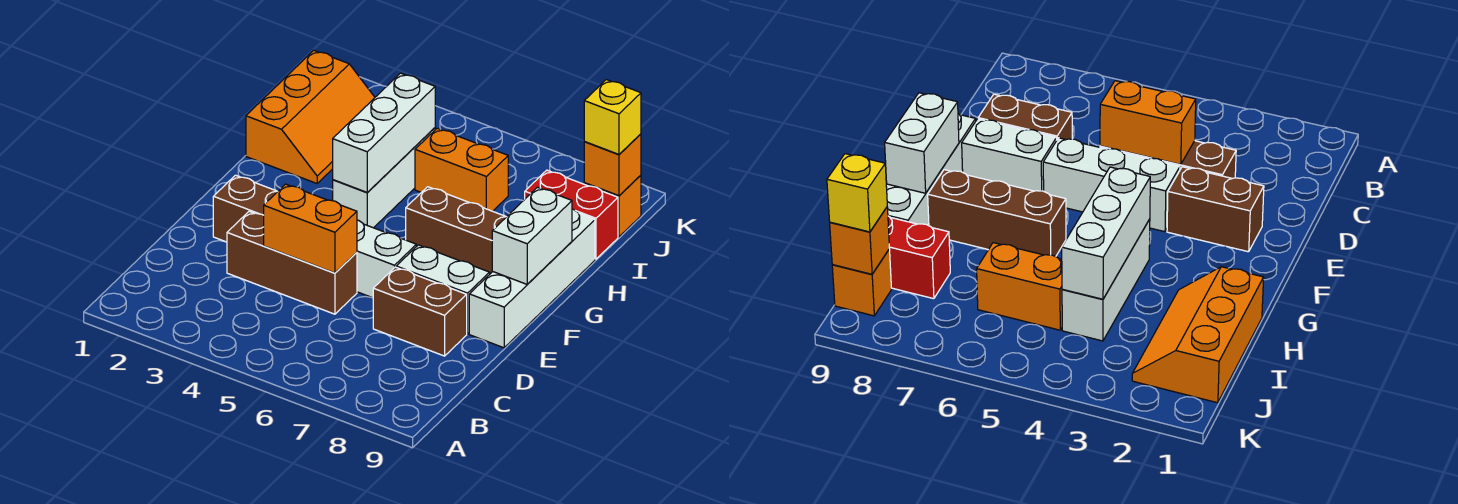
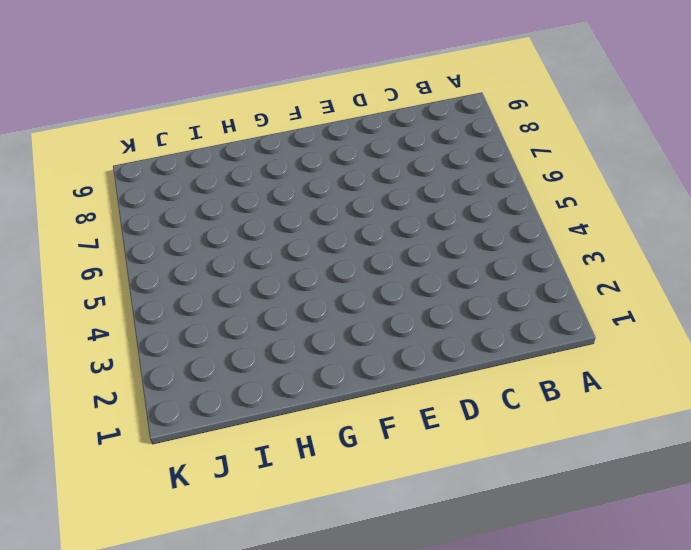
none -> brown brick D3:D5 level 1
none -> brown brick D7:D8 level 1
none -> brown brick E2:E3 level 1

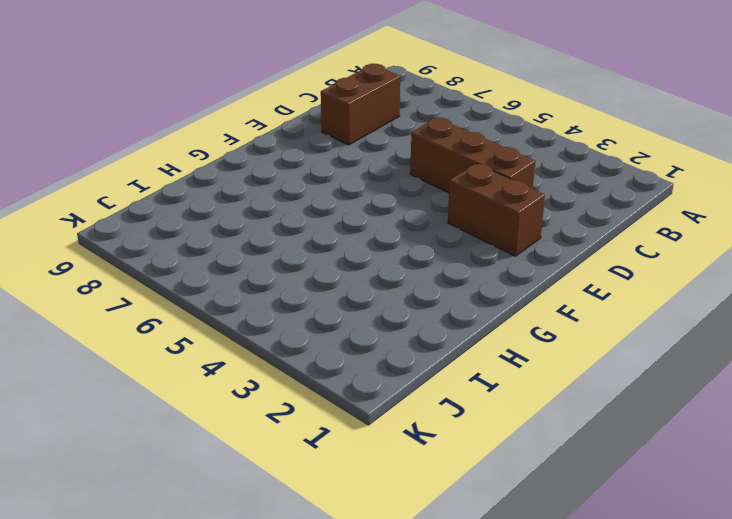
brown brick C8:D8 level 1 -> brown brick D7:D8 level 1
none -> white brick E4:E6 level 1
none -> white brick E7:E8 level 1
none -> white brick E9:H9 level 1

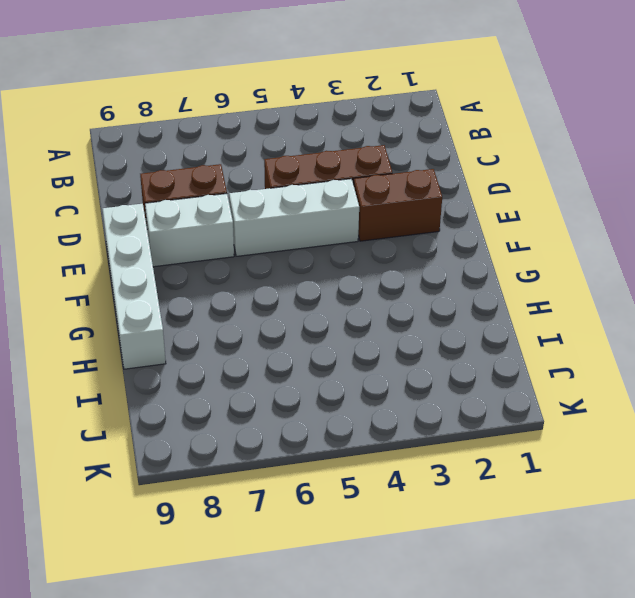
none -> white brick G4:I4 level 1
none -> brown brick G6:G8 level 1
none -> orange slope H1:J2 level 1 top 1

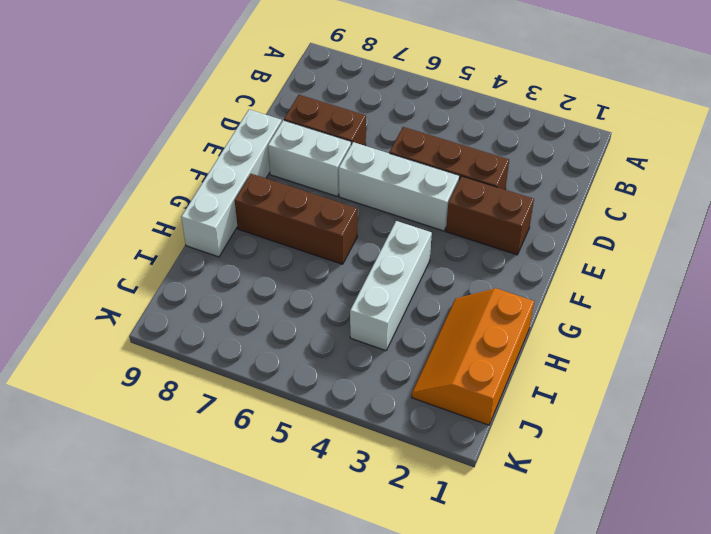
none -> orange brick I5:I6 level 1
none -> red brick I8:I9 level 1
none -> orange brick J9 level 1

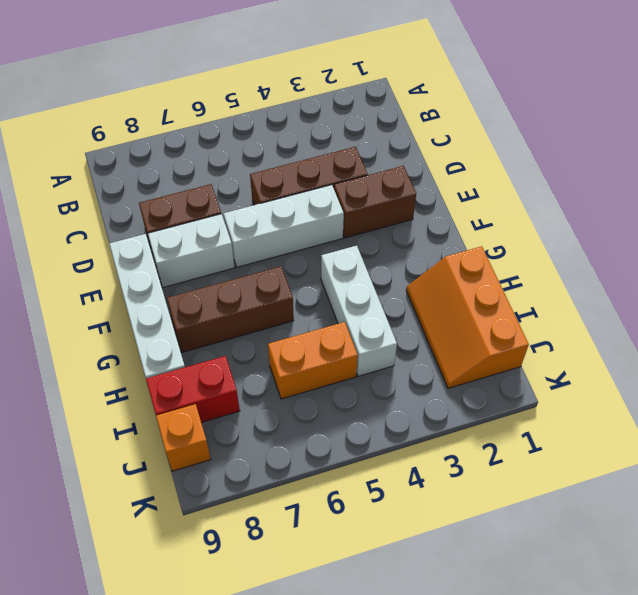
none -> orange brick D4:D5 level 2
none -> white brick F9:G9 level 2
none -> white brick G4:I4 level 2

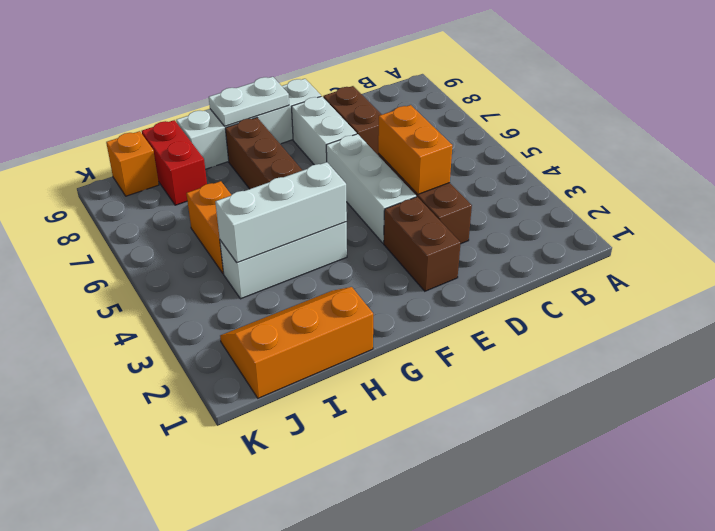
white plate F9:G9 level 2 -> white brick F9:G9 level 2
none -> orange brick J9 level 2
none -> yellow brick J9 level 3

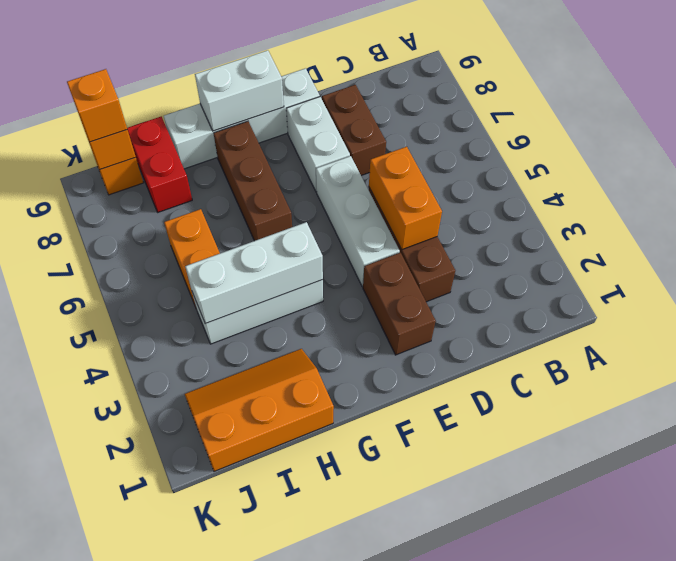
orange brick J9 level 3 -> yellow brick J9 level 3

